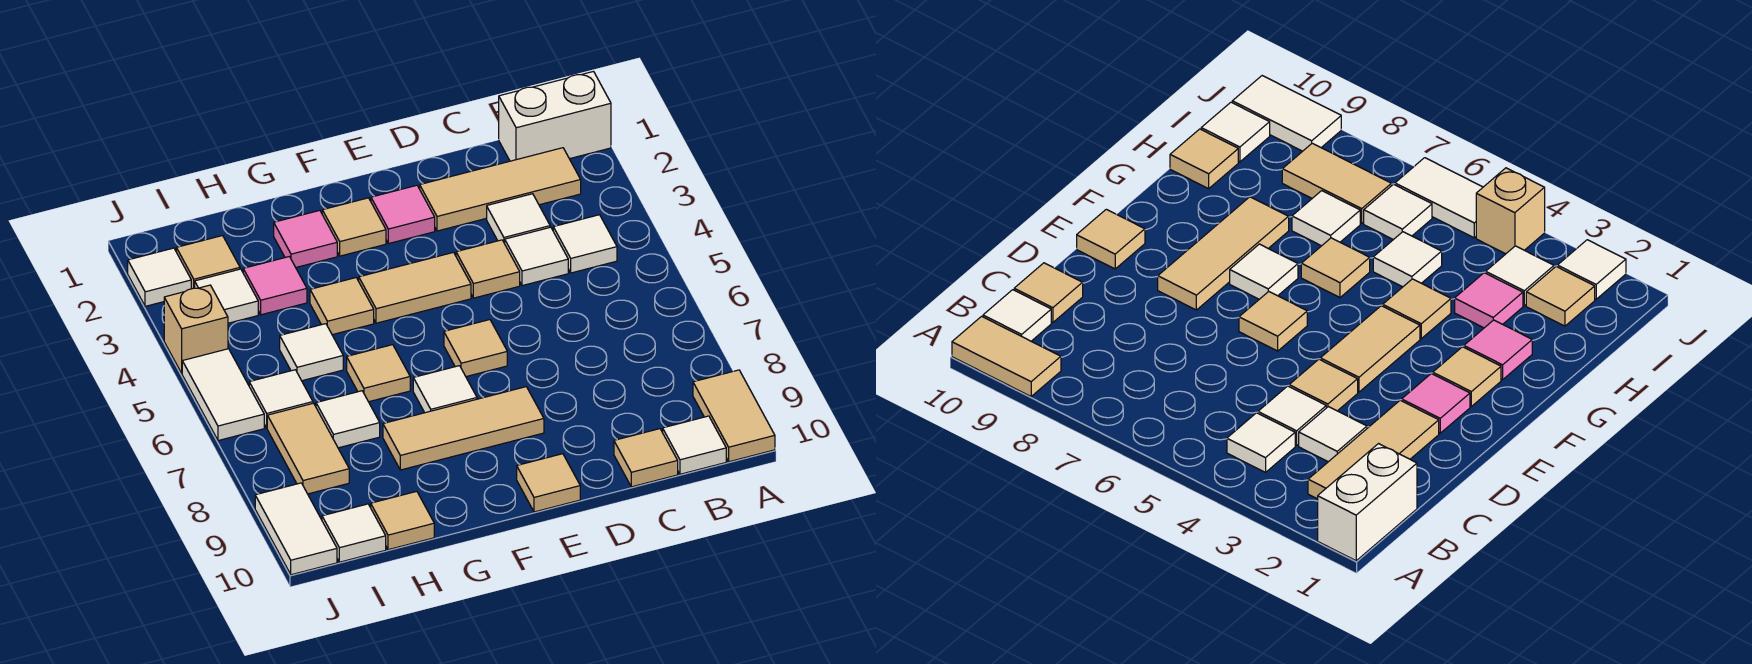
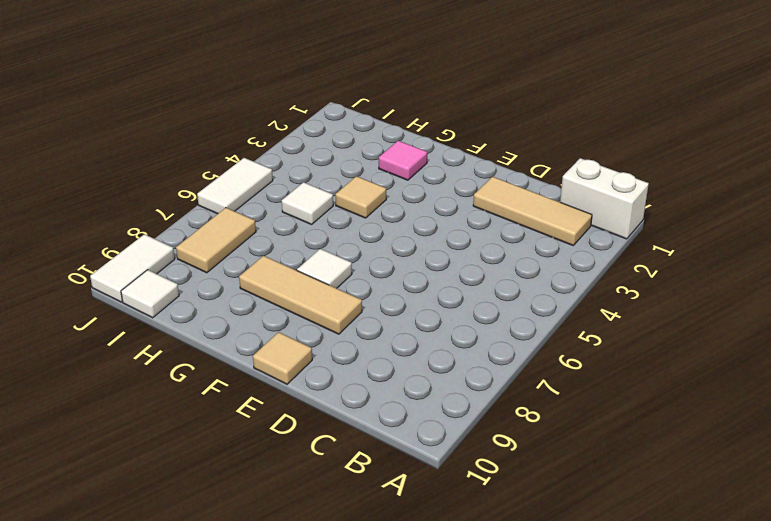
none -> tan tile A9:A10 level 1
none -> white tile B4 level 1
none -> white tile B10 level 1
none -> white tile C3 level 1

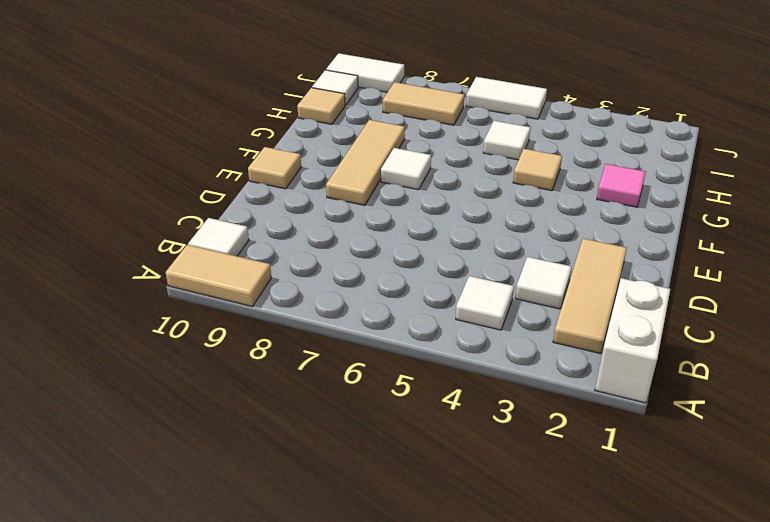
none -> white tile C4 level 1
none -> tan tile C10 level 1
none -> tan tile D4 level 1
none -> pink tile E2 level 1

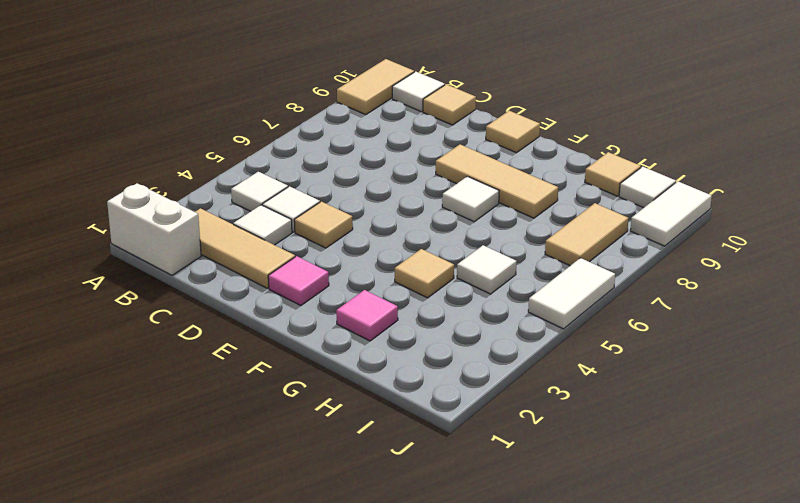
none -> tan tile E4:F4 level 1
none -> tan tile E6 level 1
none -> tan tile F2 level 1
none -> tan tile G6 level 1

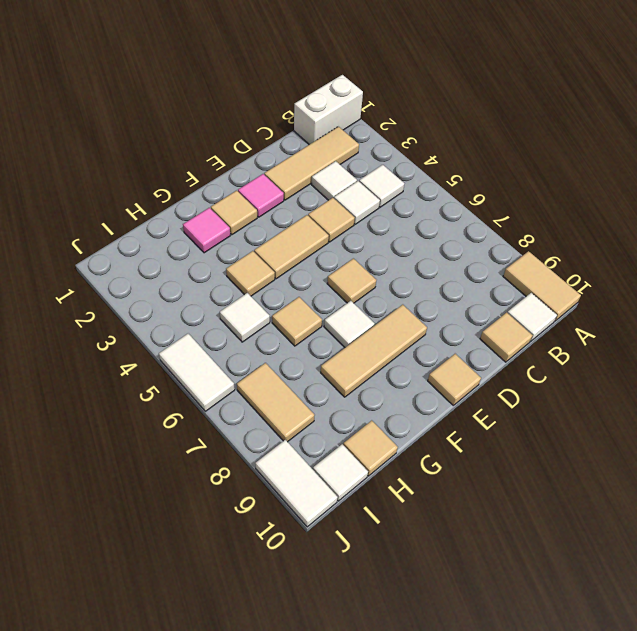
none -> pink tile H3 level 1
none -> white tile H7 level 1
none -> tan tile I2 level 1
none -> white tile I3 level 1

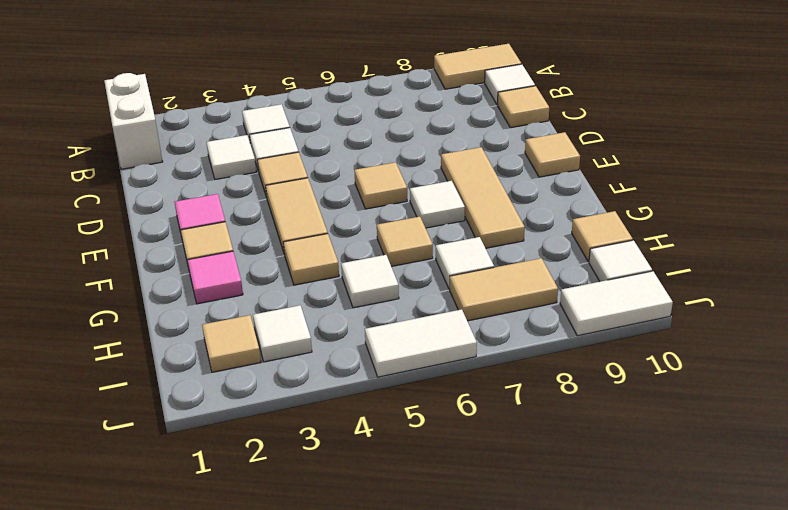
none -> tan tile B2:D2 level 1
none -> pink tile H3 level 1
none -> white tile I6 level 1
none -> white tile J2 level 1

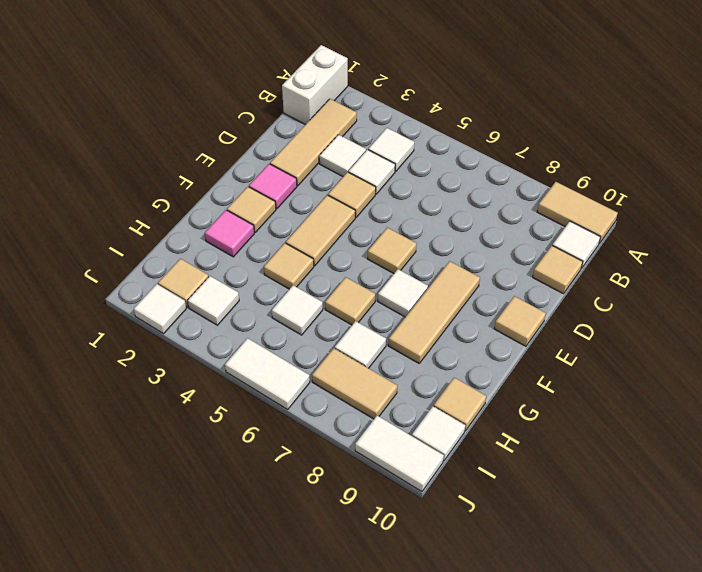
none -> pink tile H3 level 1
none -> white tile I6 level 1
none -> tan brick J4 level 1

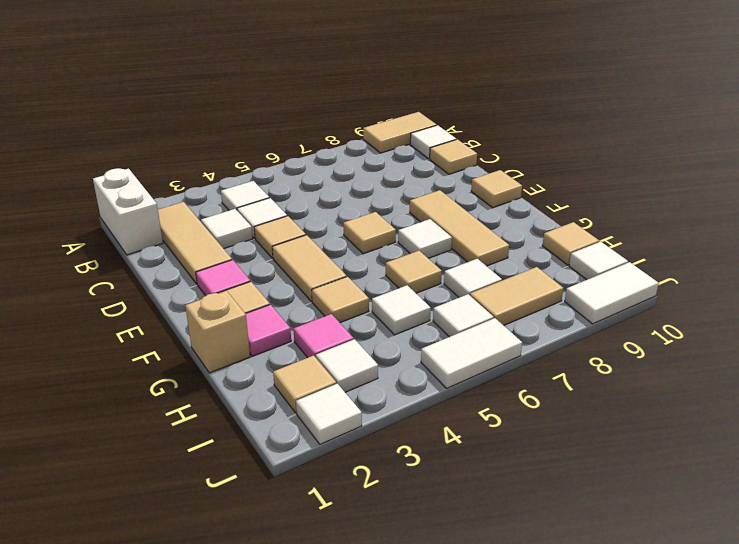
tan brick G1 level 1 -> tan brick J4 level 1

